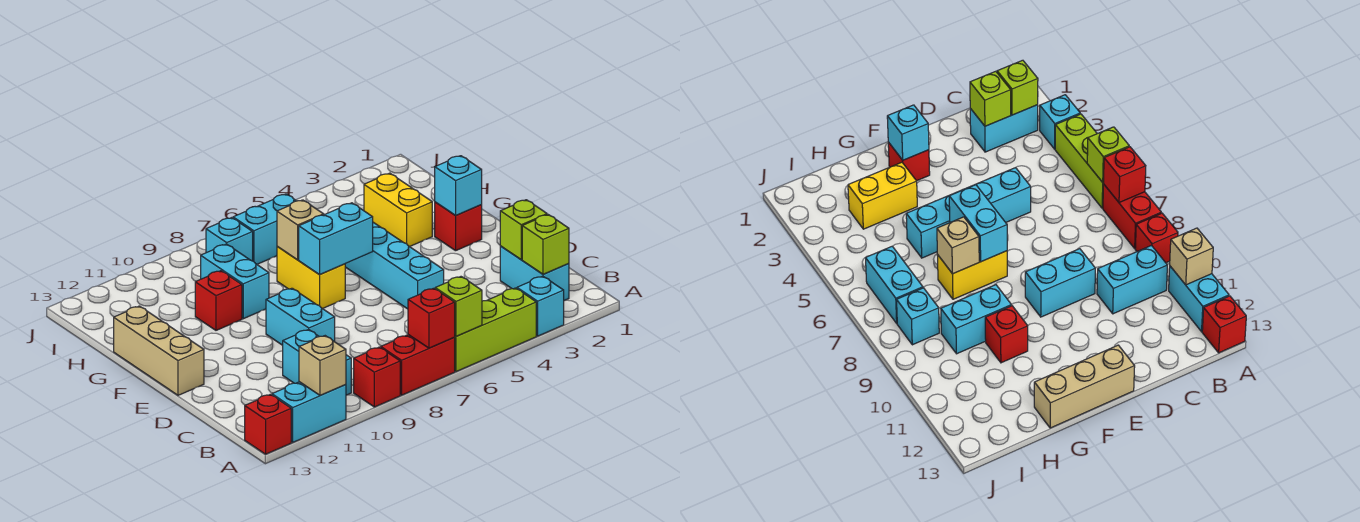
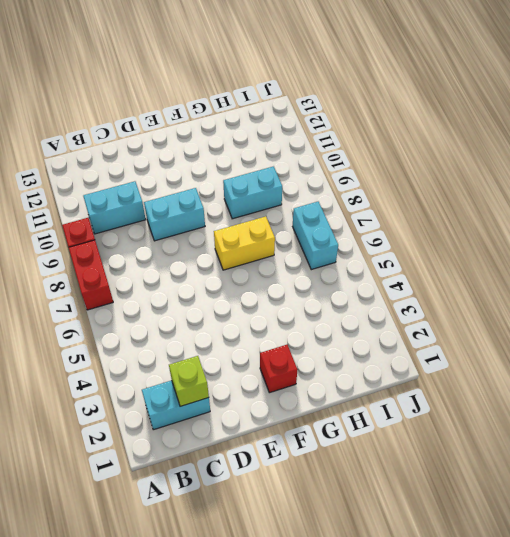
none -> cyan brick A3 level 1
none -> lime brick A4:A6 level 1
none -> cyan brick A11:A12 level 1

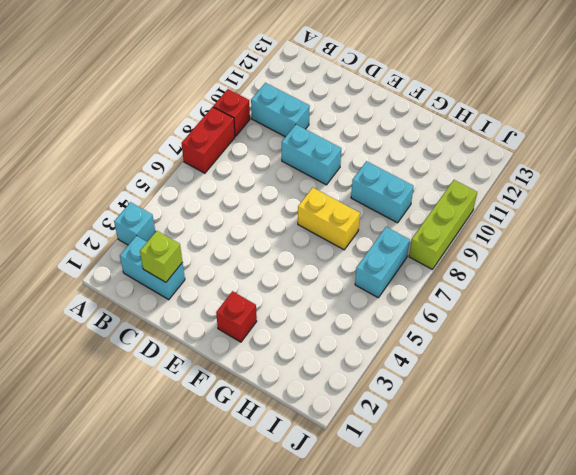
lime brick J8:J10 level 1 -> lime brick A4:A6 level 1
none -> cyan brick A11:A12 level 1
none -> red brick A13 level 1
none -> cyan brick D5:G5 level 1

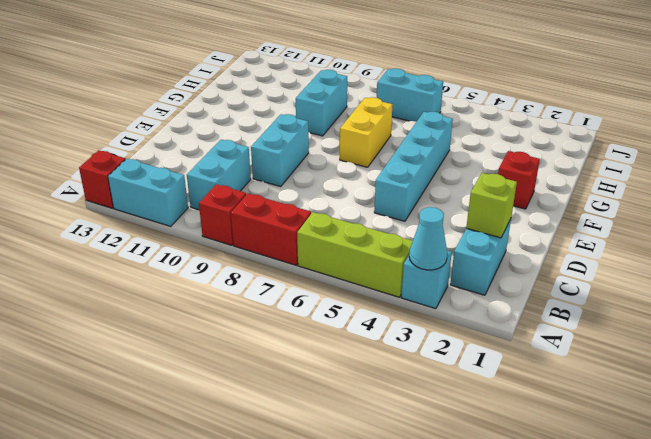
cyan cone A3 level 2 -> none
none -> tan brick E13:G13 level 1
none -> yellow brick G3:H3 level 1
none -> red brick G10 level 1

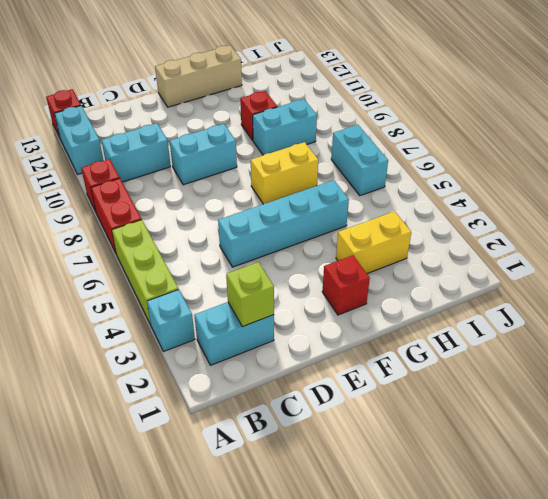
none -> cyan brick I8 level 1
none -> lime brick A6 level 2
none -> red brick A7 level 2

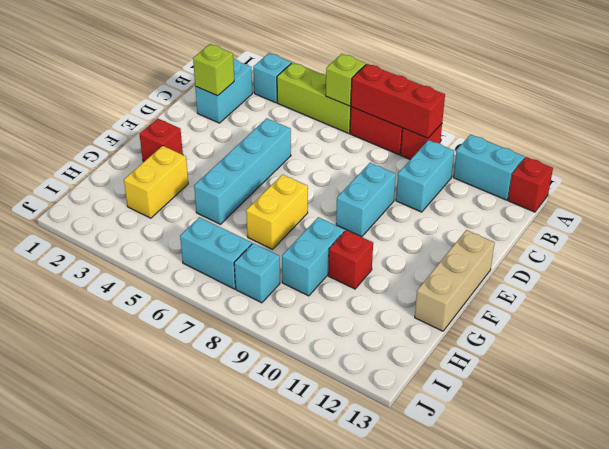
red brick A7:A9 level 2 -> red brick A7 level 2
none -> tan brick A11 level 2
none -> lime brick B2 level 2
none -> cyan brick F2 level 2

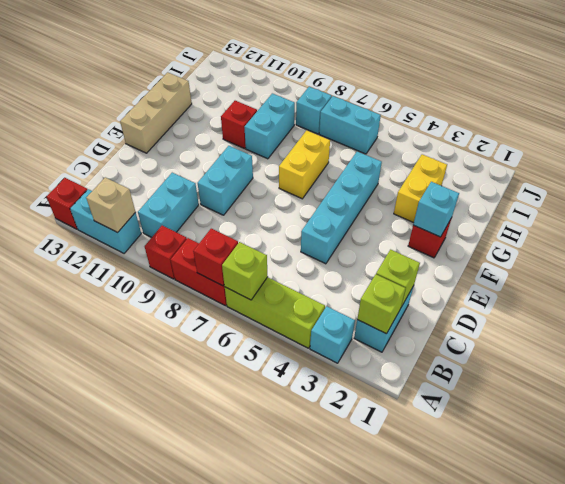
none -> cyan brick F6:F7 level 2
none -> tan brick G7 level 2

